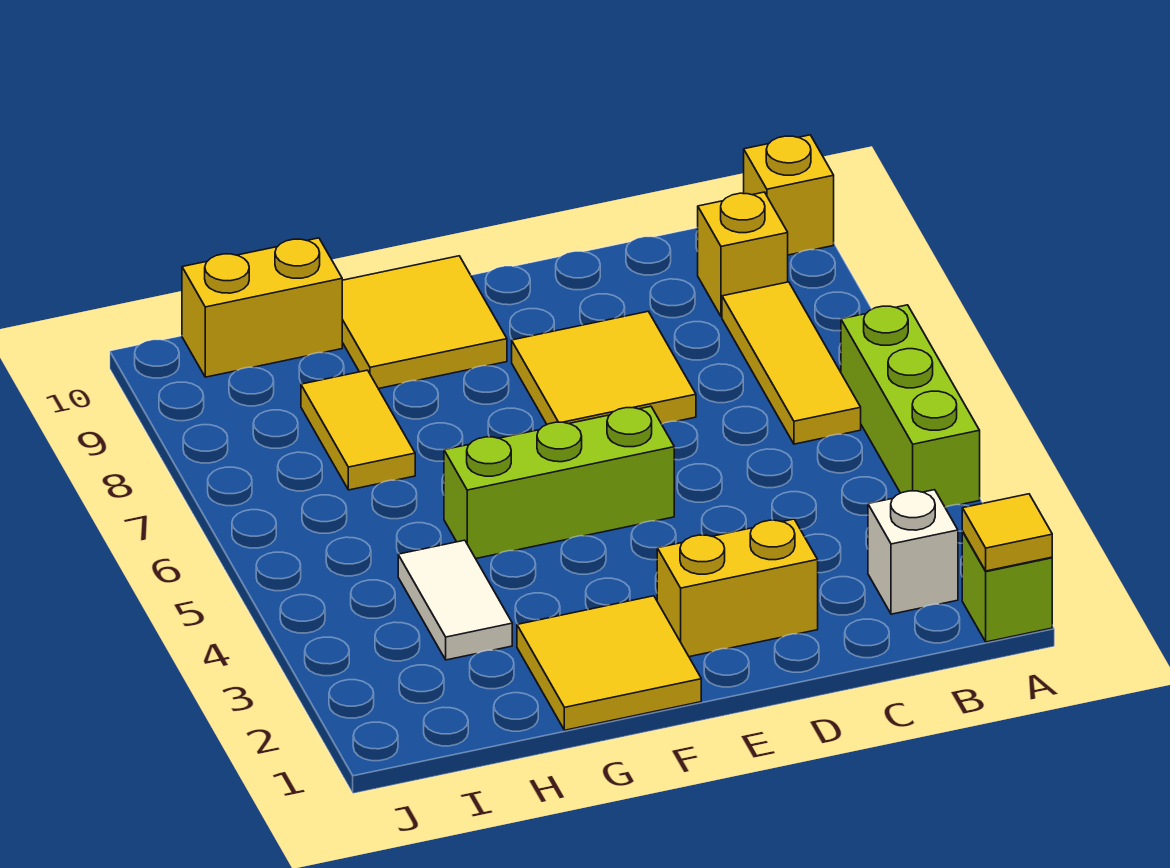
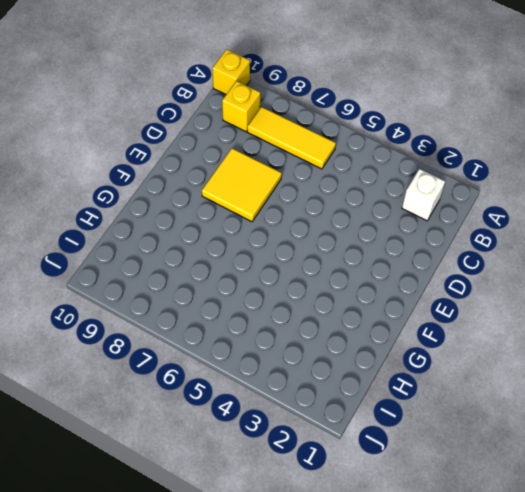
none -> lime brick A1 level 1
none -> lime brick A4:A6 level 1
none -> yellow brick D2:E2 level 1

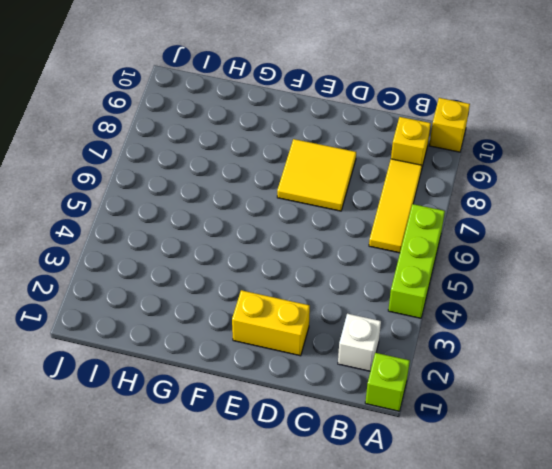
none -> lime brick E5:G5 level 1
none -> yellow tile F1:G2 level 1
none -> yellow tile F9:G10 level 1

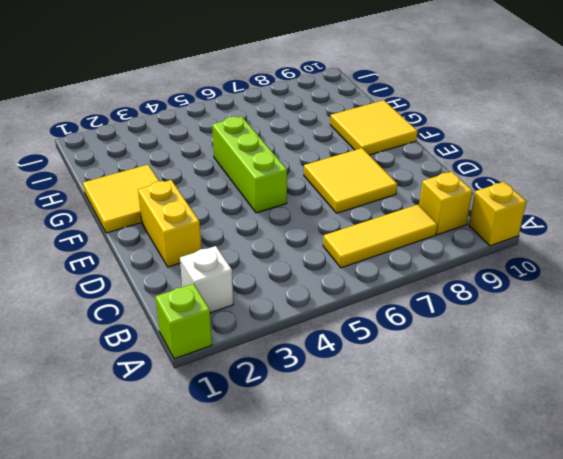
none -> lime brick A4:A6 level 1
none -> white tile H3:H4 level 1
none -> yellow tile H7:H8 level 1

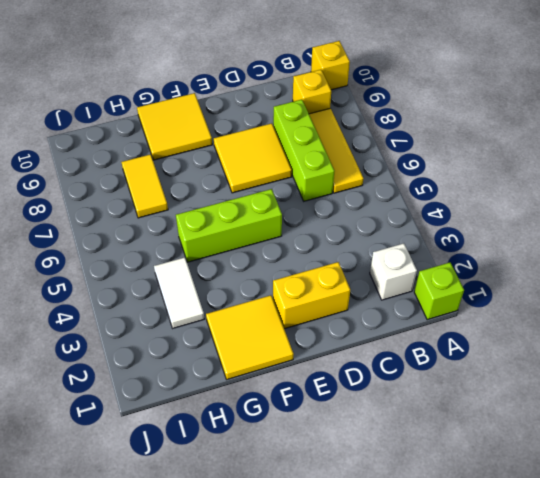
lime brick C6:C8 level 1 -> lime brick A4:A6 level 1
none -> yellow brick H10:I10 level 1
none -> yellow tile A1 level 2

